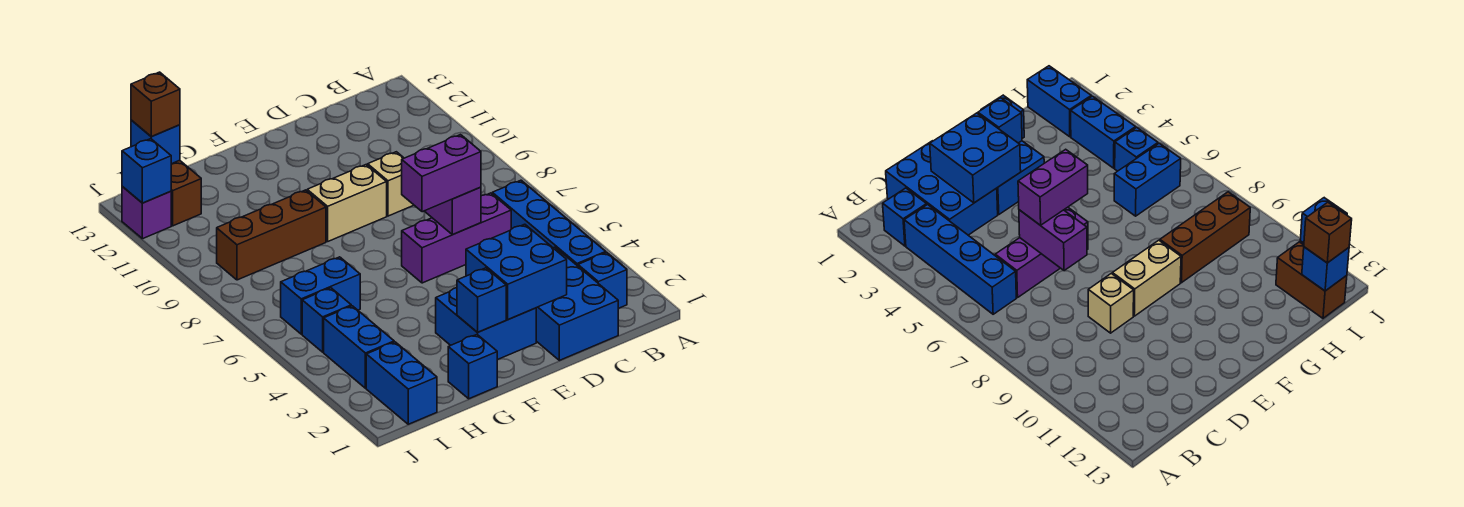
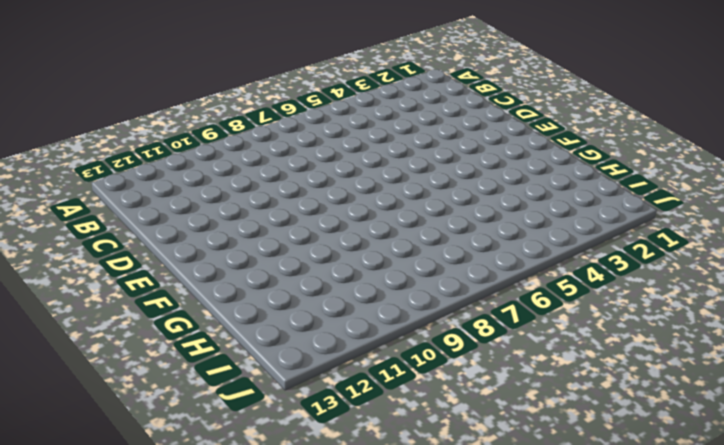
none -> blue brick B2 level 1
none -> blue brick B3:B6 level 1
none -> blue brick C1:D3 level 1

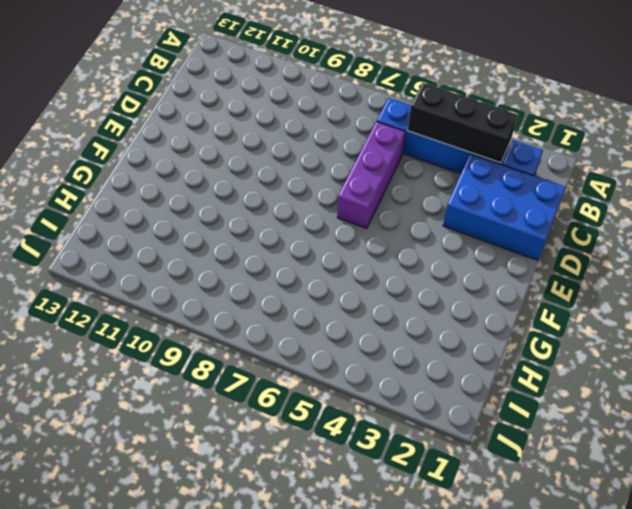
black brick B3:B5 level 2 -> none
none -> tan brick D9 level 1
none -> blue brick E2:F3 level 1
none -> tan brick E9:F9 level 1

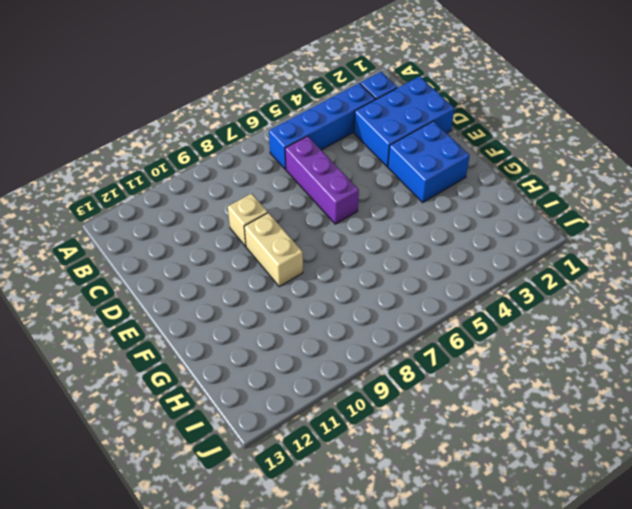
none -> blue brick G1 level 1
none -> brown brick G9:I9 level 1
none -> blue brick H6:I6 level 1

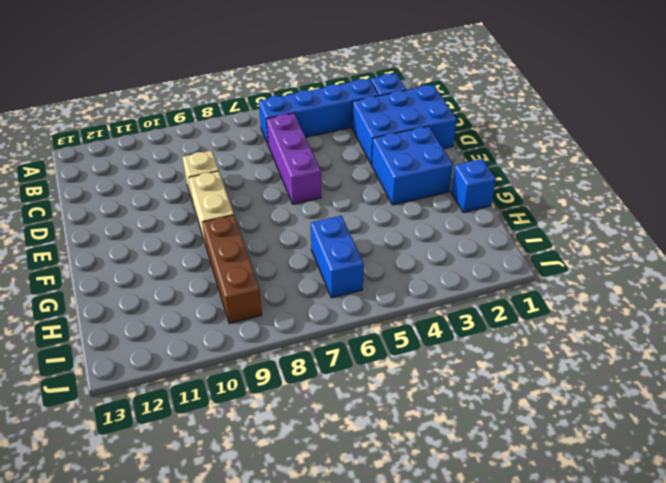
none -> blue brick I1:I2 level 1
none -> blue brick I3:I4 level 1
none -> blue brick I5 level 1

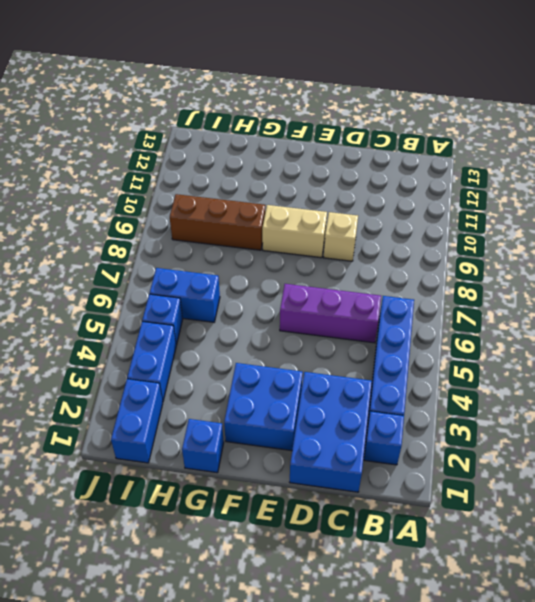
none -> brown brick I12:I13 level 1
none -> purple brick J12 level 1
none -> blue brick D2:E3 level 2

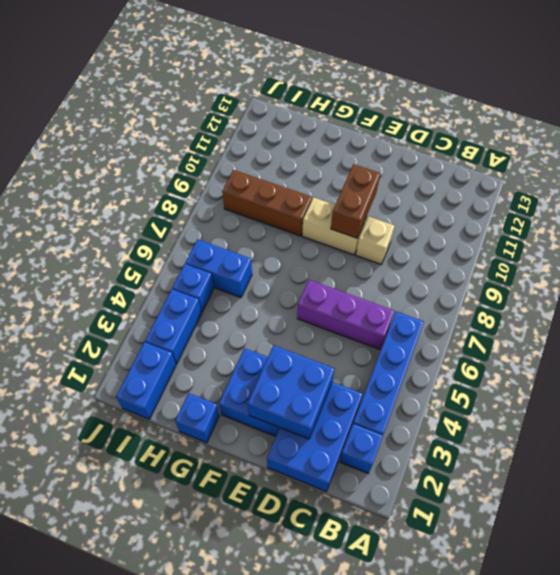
brown brick E9:E10 level 2 -> brown brick I12:I13 level 1
none -> purple brick J12 level 1
none -> purple brick D6:D7 level 2
none -> blue brick F2 level 2

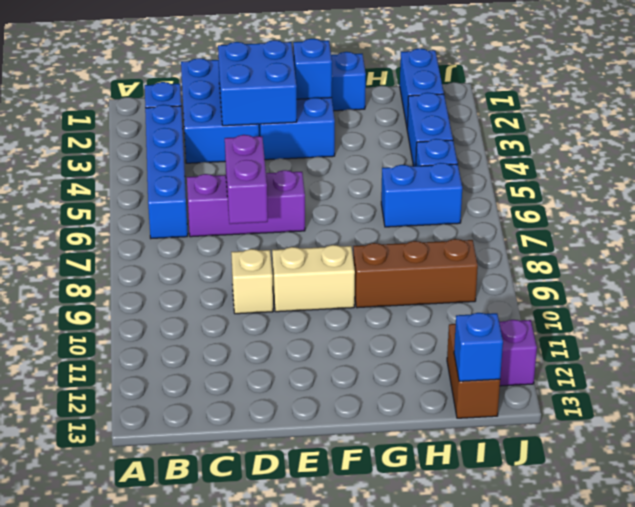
none -> blue brick J12 level 2
none -> purple brick D6:E6 level 3
none -> brown brick I13 level 3

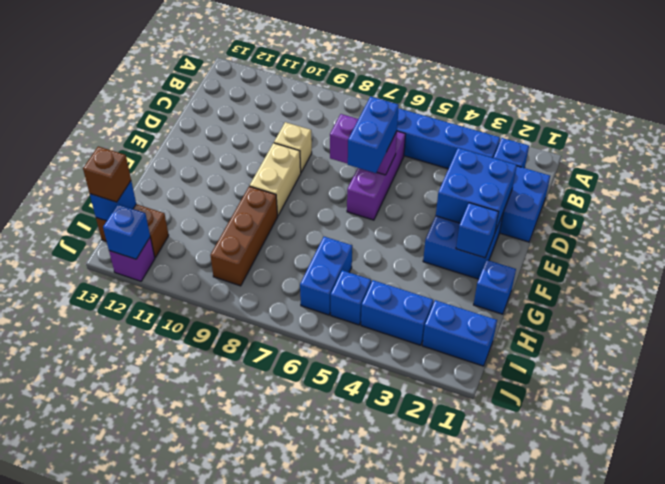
blue brick D6:E6 level 3 -> purple brick D6:E6 level 3

